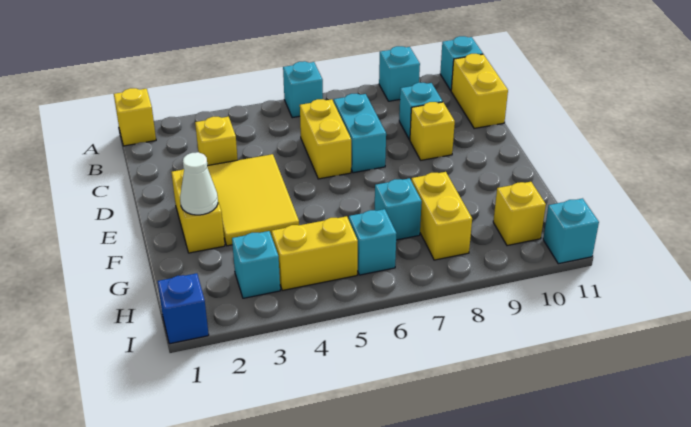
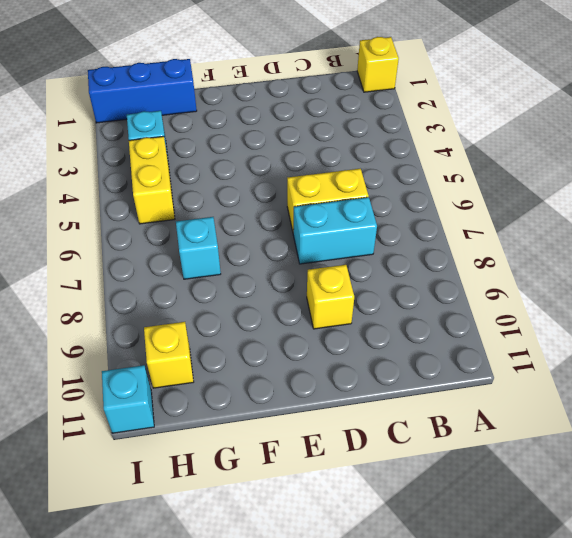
blue brick G1:I1 level 1 -> blue brick I1 level 1
none -> cyan brick A6 level 1
none -> cyan brick A9 level 1
none -> cyan brick A11 level 1

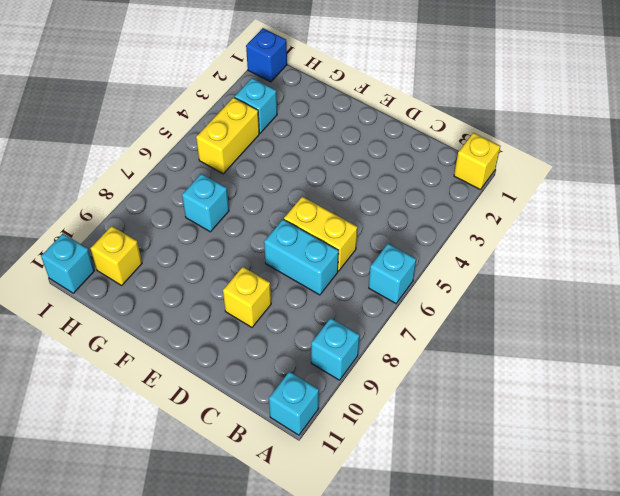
none -> yellow brick B11:C11 level 1
none -> yellow brick C3 level 1
none -> cyan brick C9 level 1

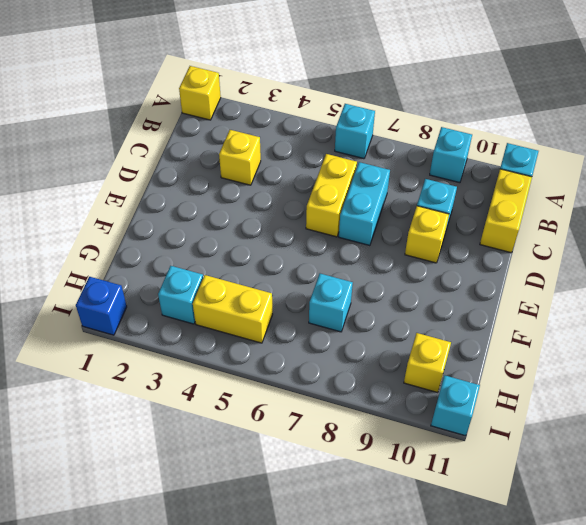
none -> yellow tile D3:F4 level 1
none -> yellow brick E2:F2 level 1
none -> yellow brick G8:H8 level 1

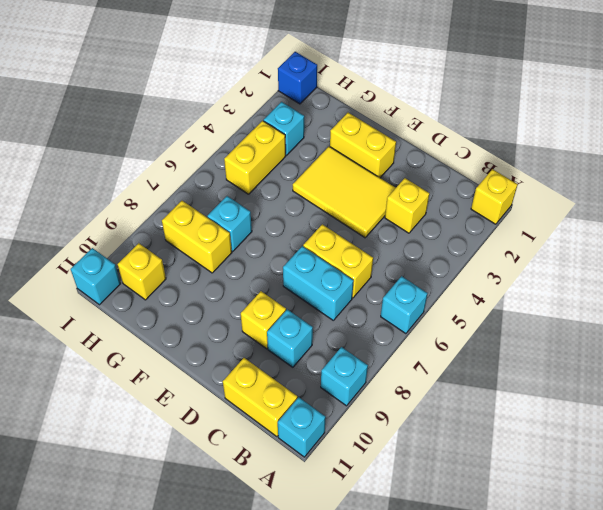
none -> cyan brick H6 level 1
none -> white cone F2 level 2

